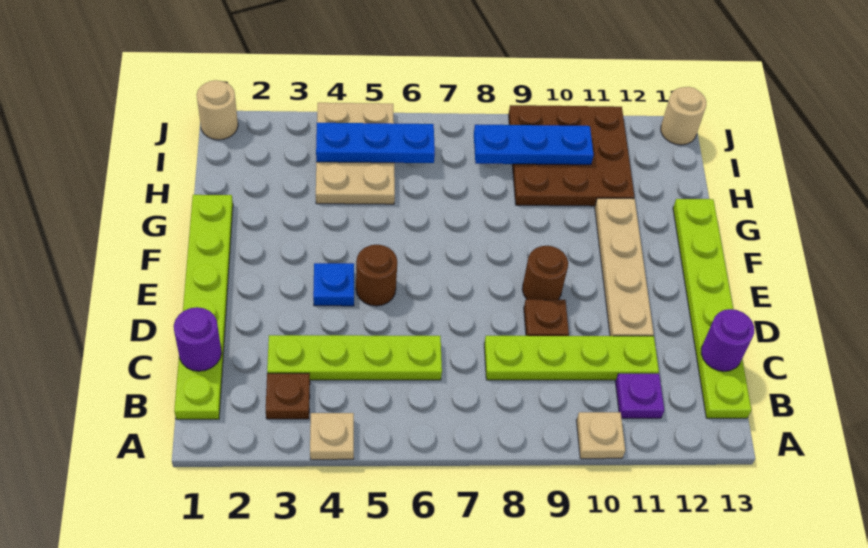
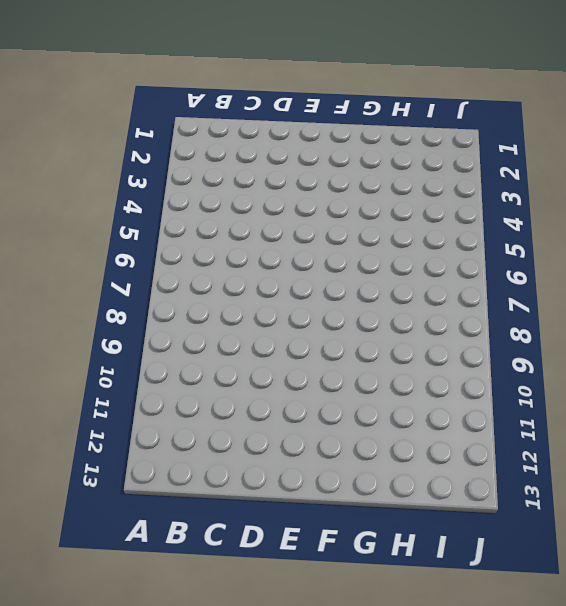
none -> tan plate A4 level 1
none -> tan plate A10 level 1
none -> lime plate B1:G1 level 1

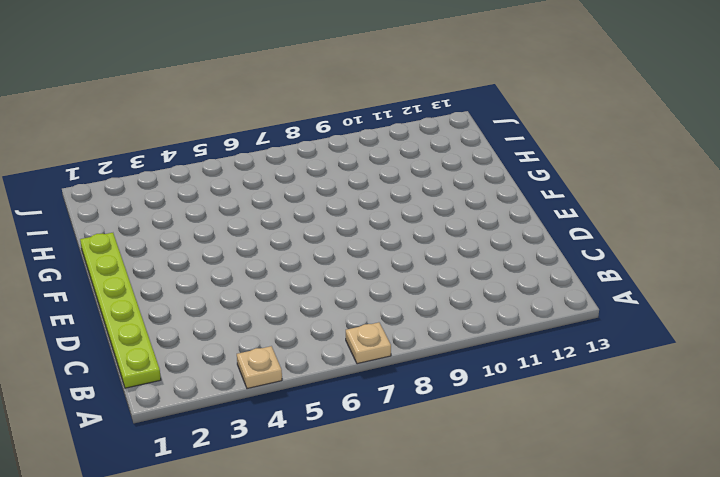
tan plate A7 level 1 -> tan plate A10 level 1
none -> brown plate B3 level 1
none -> purple plate B11 level 1
none -> lime plate B13:G13 level 1

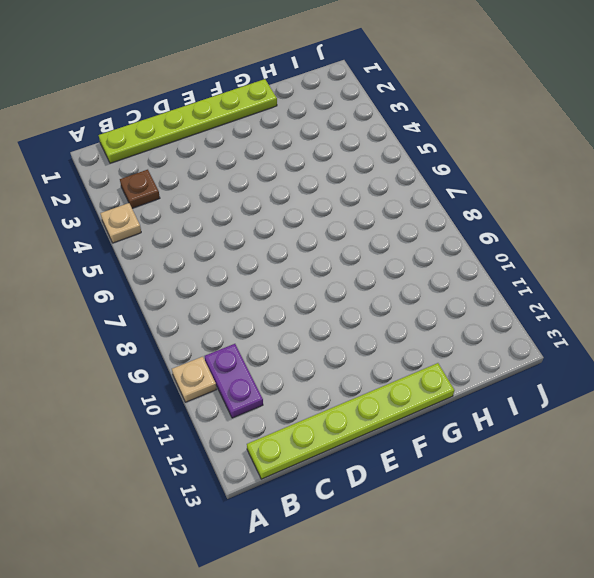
purple plate B10:B11 level 1 -> purple plate B11 level 1
none -> lime plate C3:C6 level 1
none -> lime plate C8:C11 level 1
none -> brown plate D9 level 1

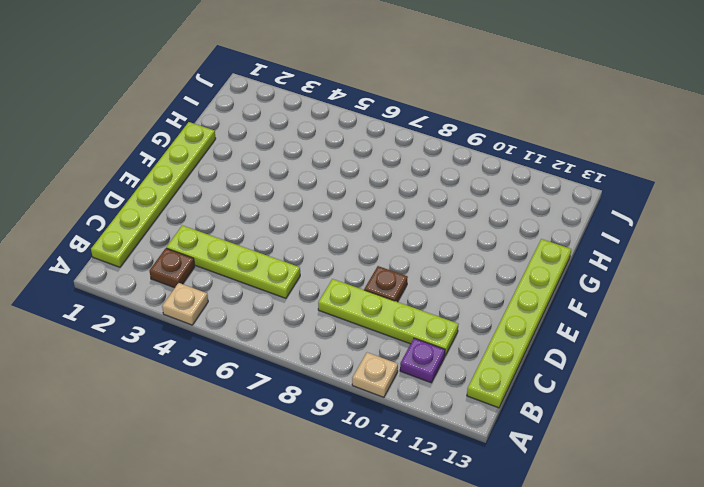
none -> tan plate D11:G11 level 1
none -> blue plate E4 level 1
none -> brown round brick E5 level 1

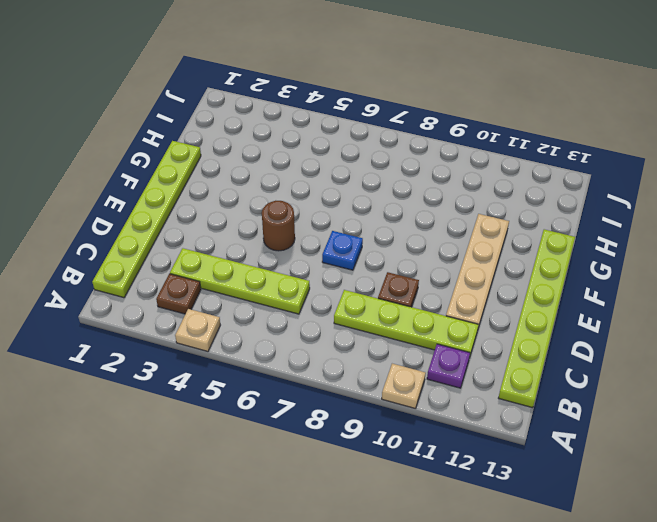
blue plate E7 level 1 -> blue plate E4 level 1
none -> brown round brick E9 level 1
none -> tan plate H4:J5 level 1
none -> brown plate H9:J11 level 1

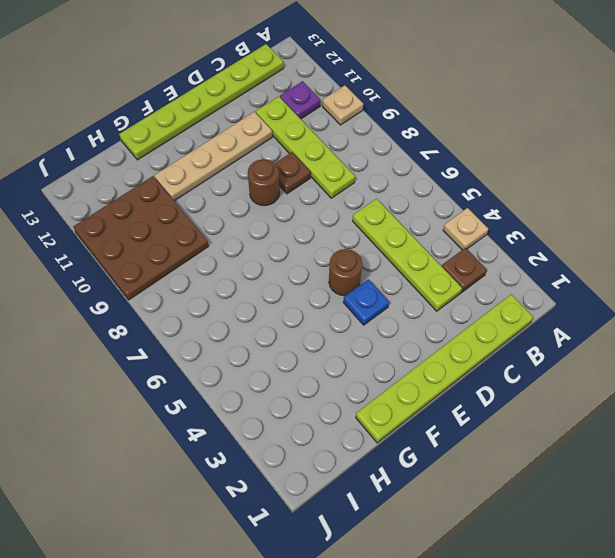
none -> tan plate H4:J5 level 1
none -> tan round brick J1 level 1
none -> tan round brick J13 level 1

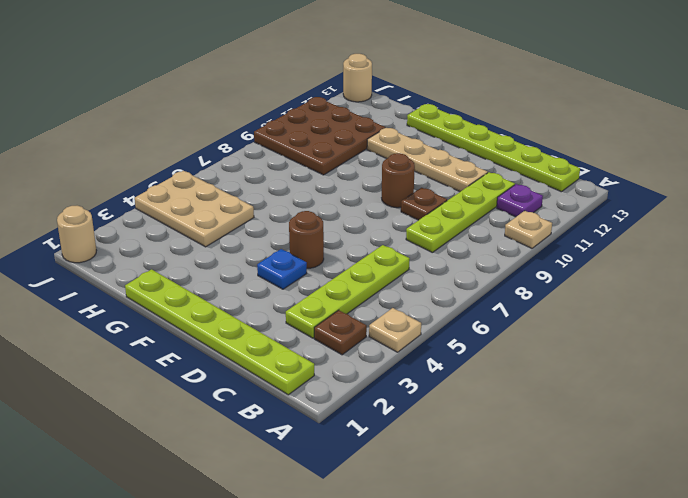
none -> purple round brick C1 level 2
none -> purple round brick C13 level 2
none -> blue plate I4:I6 level 2

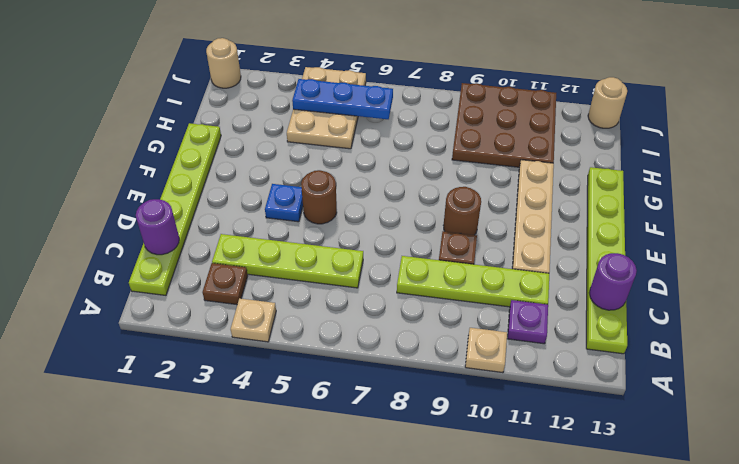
none -> blue plate I8:I10 level 2

